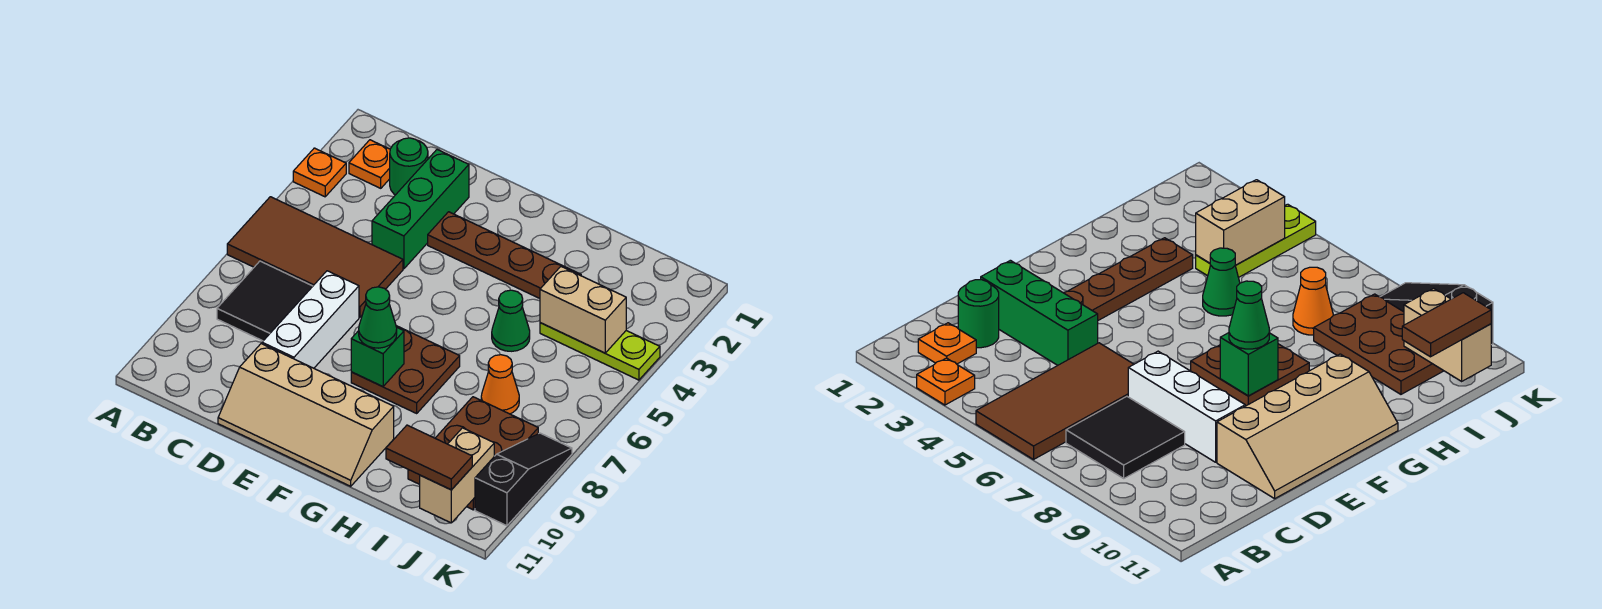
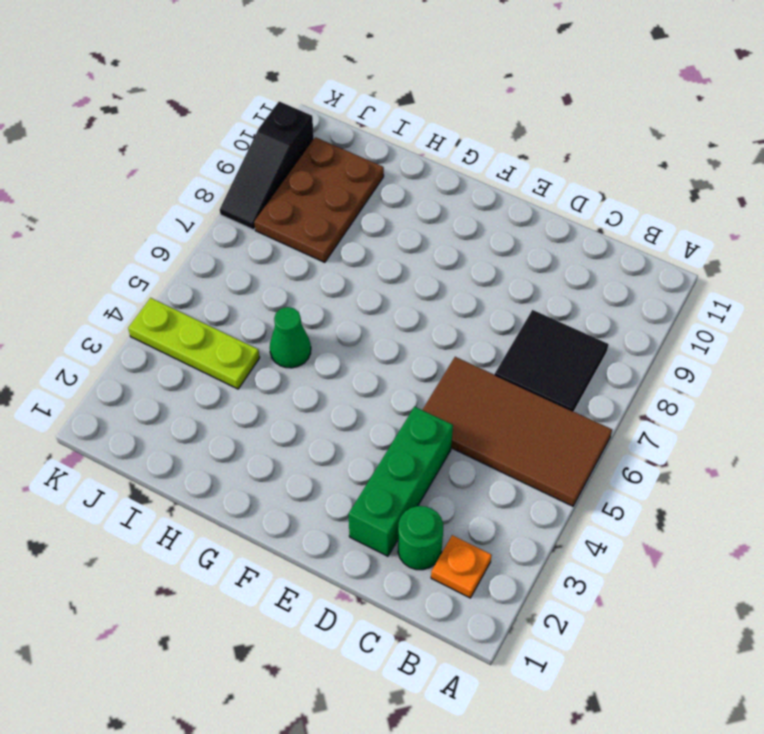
none -> orange plate A3 level 1
none -> white brick D7:D9 level 1
none -> tan slope D10:G11 level 1 top 10

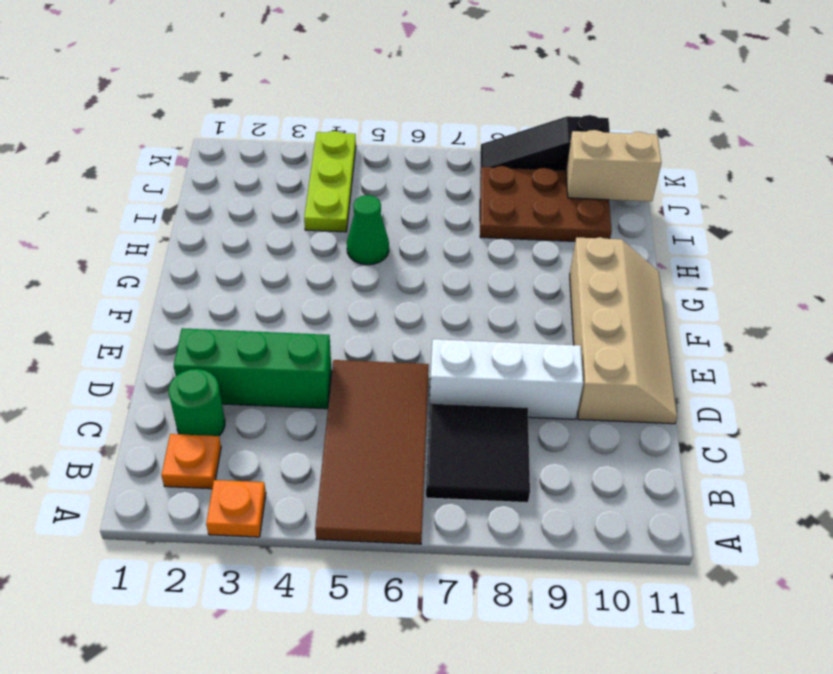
none -> brown plate E3:H3 level 1
none -> brown plate F7:G8 level 1
none -> orange cone I7 level 1

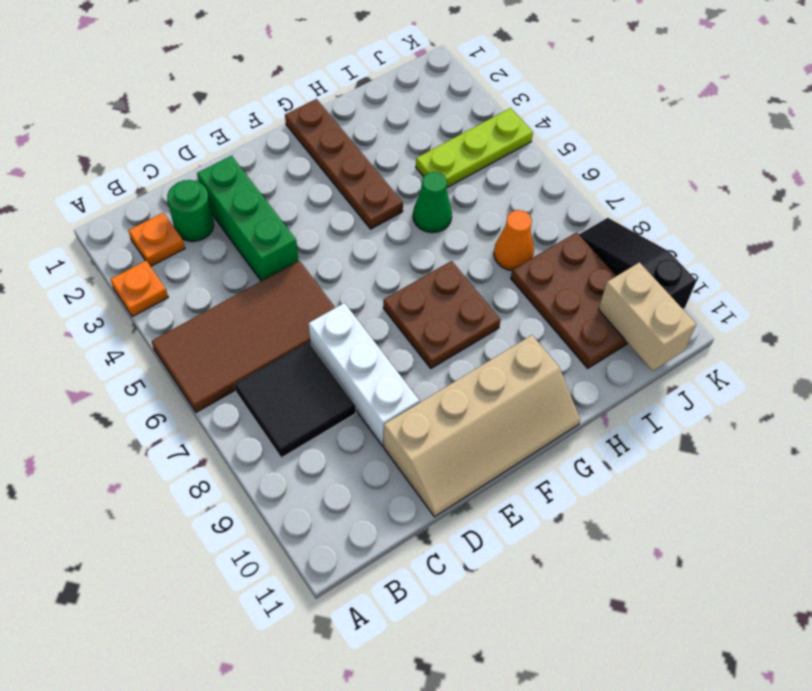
brown plate G1:G4 level 1 -> brown plate E3:H3 level 1
none -> green brick F8 level 2
none -> tan brick I4:J4 level 2
none -> green cone F8 level 3

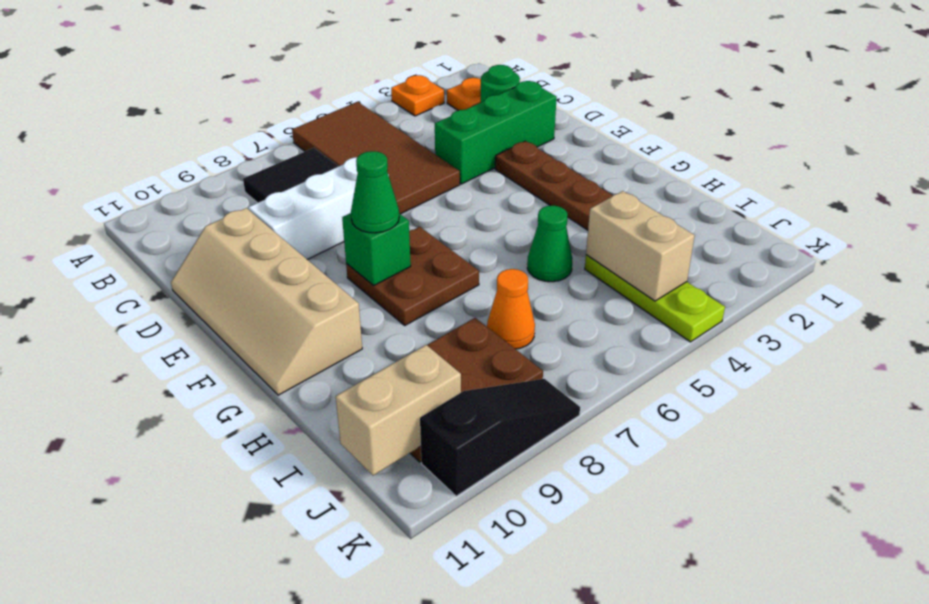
none -> brown tile I11:J11 level 3

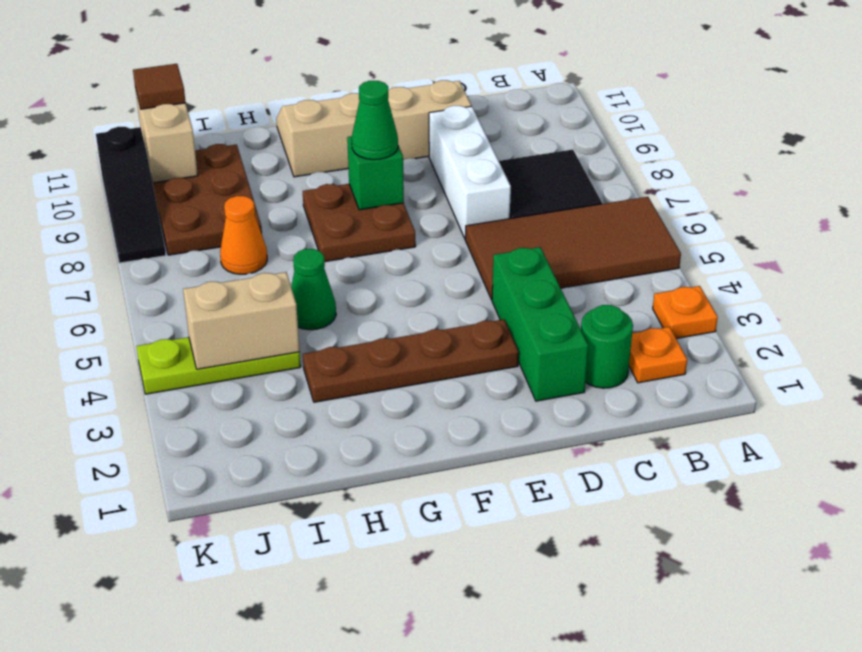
brown tile J11 level 3 -> brown tile I11:J11 level 3

